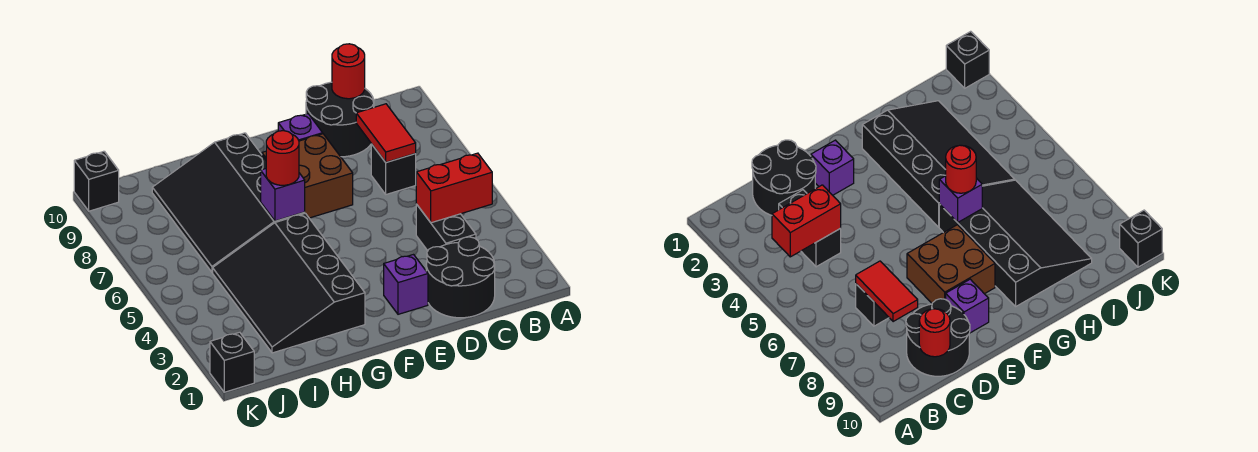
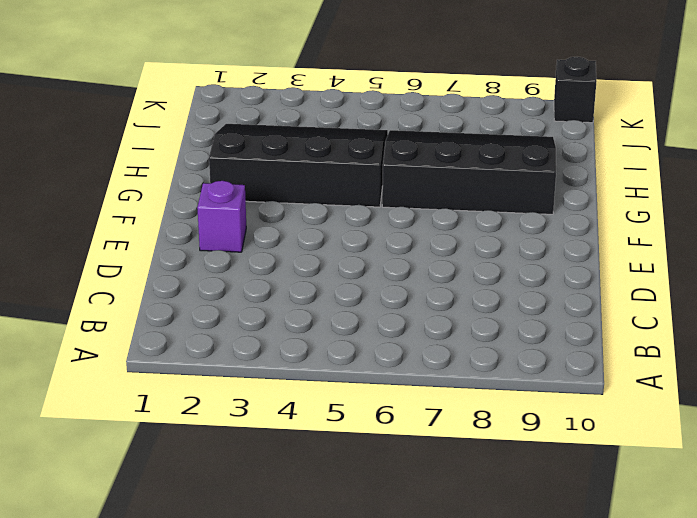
none -> black round brick C1:D2 level 1
none -> black brick C3:C4 level 1
none -> black brick C7 level 1

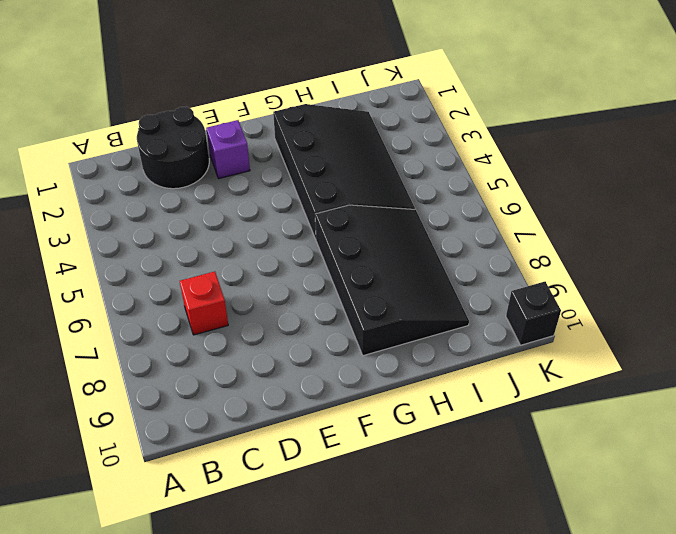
red brick C7 level 1 -> black brick C7 level 1
none -> black brick C3:C4 level 1
none -> black round brick C9:D10 level 1
none -> brown brick E7:F8 level 1

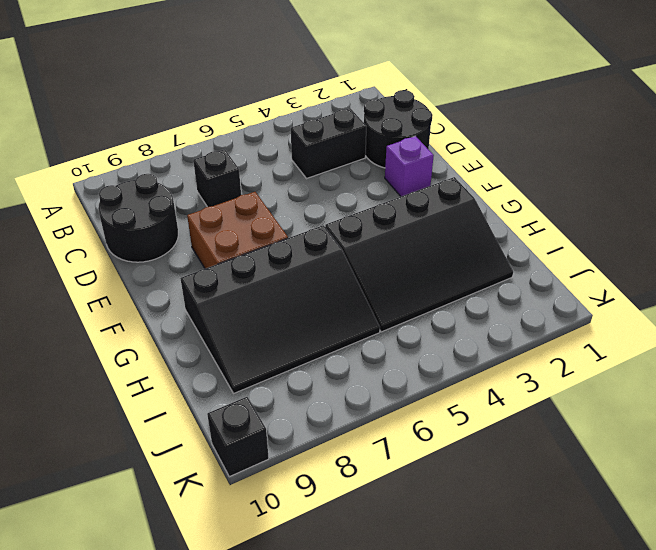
none -> purple brick E9 level 1
none -> black brick K1 level 1
none -> red brick B4:C4 level 2

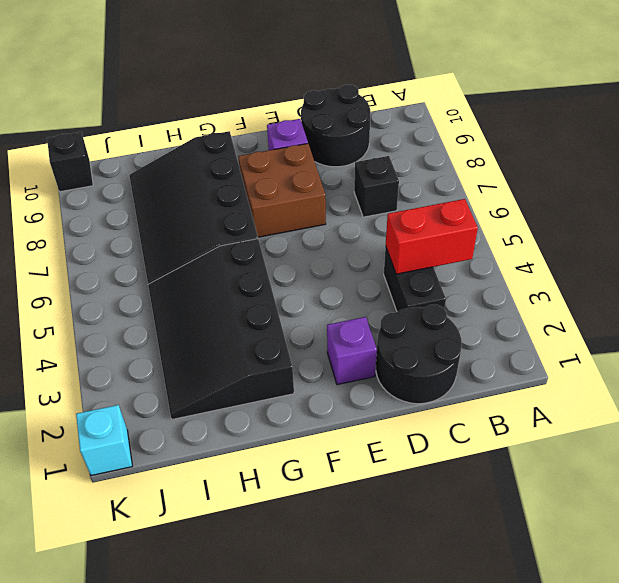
cyan brick K1 level 1 -> black brick K1 level 1
none -> red tile C7:C8 level 2
none -> red round brick C10 level 2
none -> purple brick G6 level 2

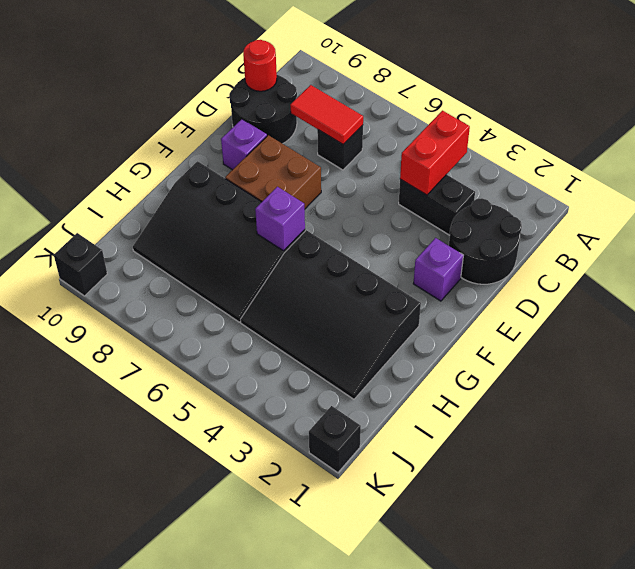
none -> red round brick G6 level 3

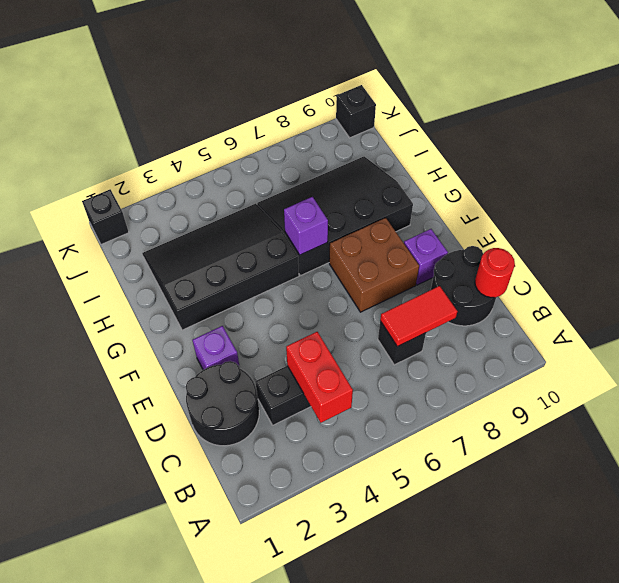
none -> red round brick G6 level 3

